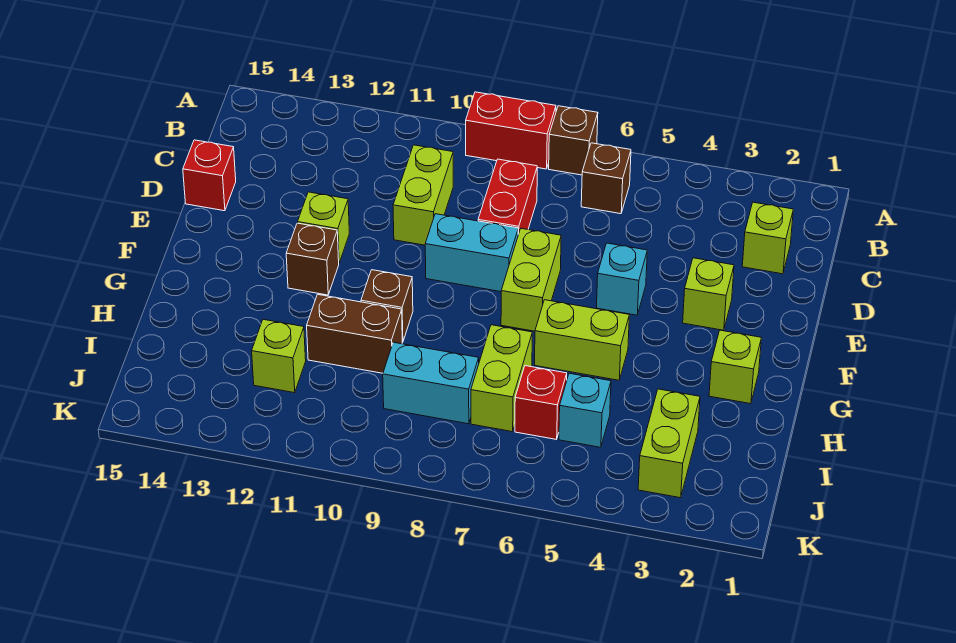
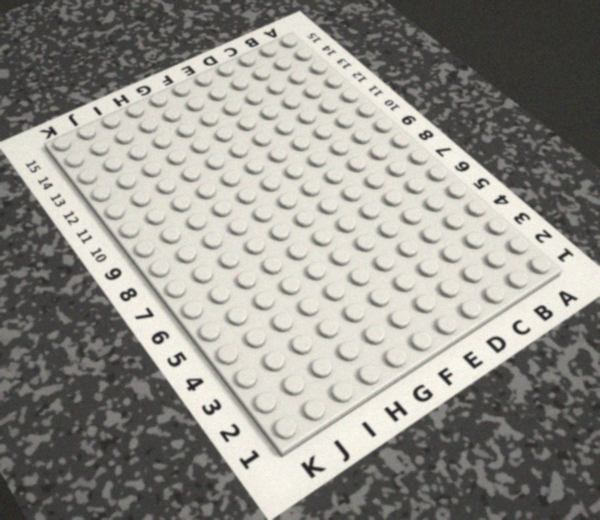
none -> brown brick A7 level 1
none -> red brick A8:A9 level 1
none -> brown brick B6 level 1

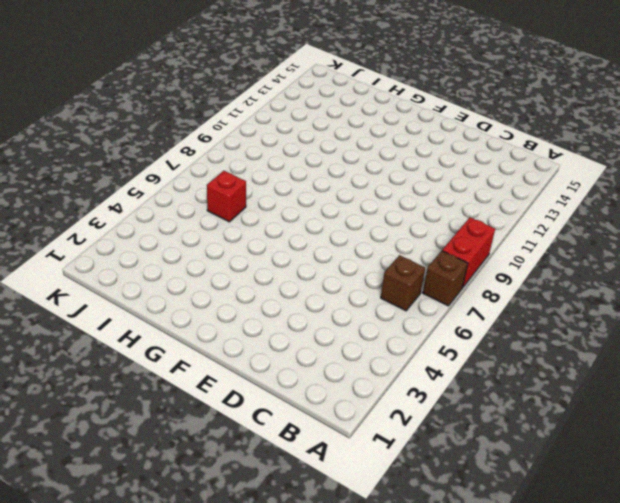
none -> lime brick C2 level 1
none -> red brick C8:D8 level 1
none -> lime brick C10:D10 level 1

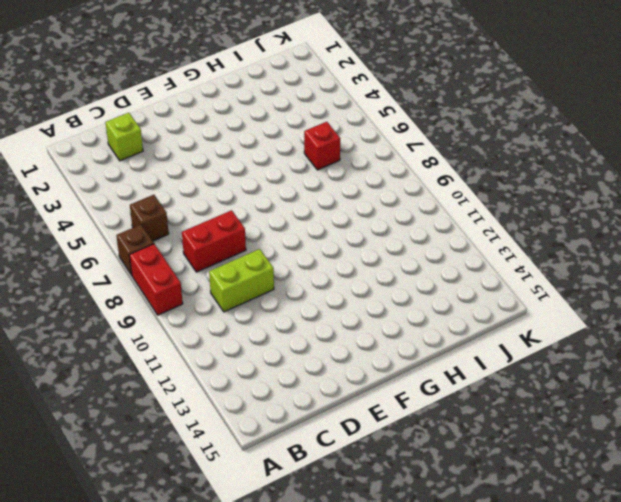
none -> red brick D15 level 1
none -> lime brick E3 level 1
none -> cyan brick E5 level 1

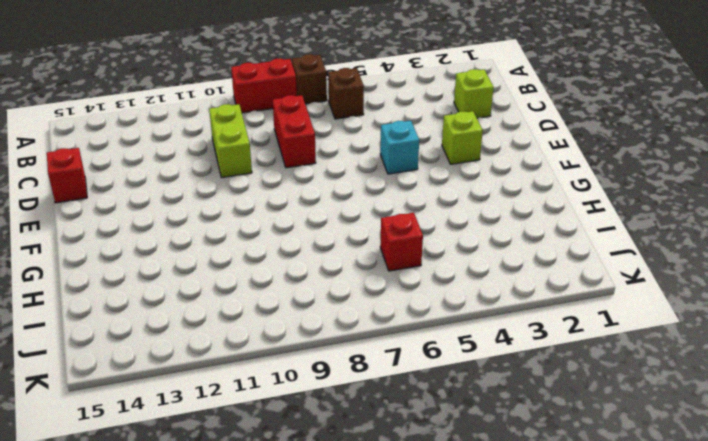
none -> lime brick E7:F7 level 1
none -> cyan brick E8:E9 level 1
none -> lime brick E12 level 1

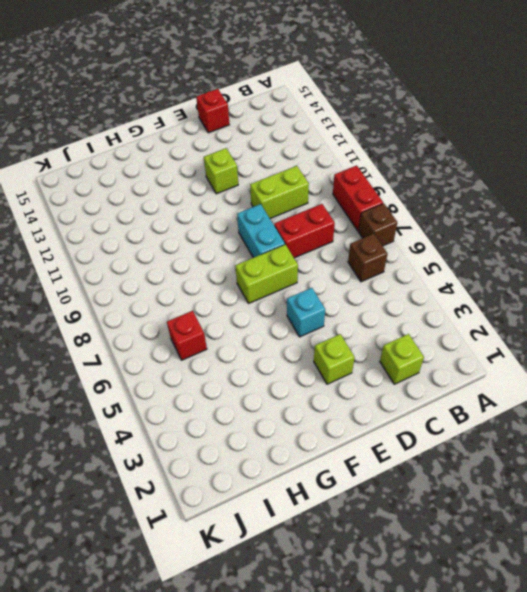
none -> brown brick F12 level 1
none -> lime brick G2 level 1
none -> lime brick G5:G6 level 1

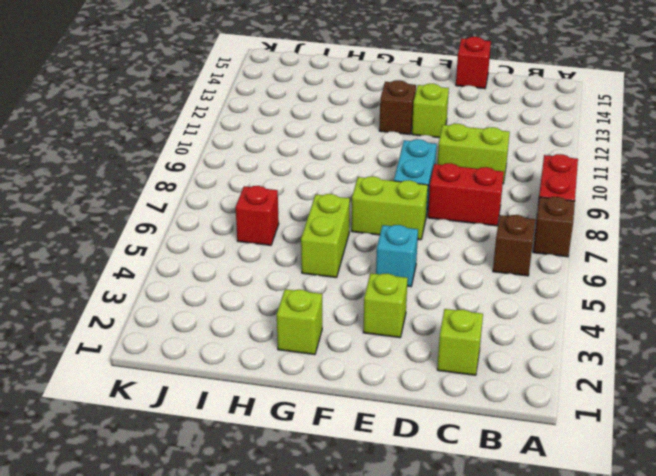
none -> brown brick G10 level 1
none -> lime brick H7:I7 level 1
none -> brown brick H10:H11 level 1

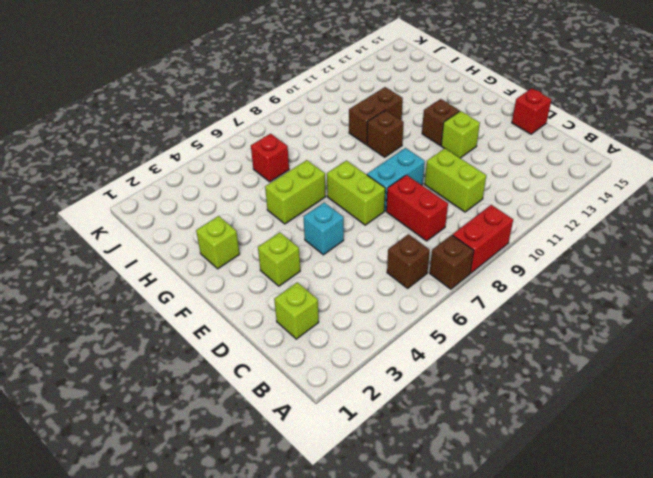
none -> lime brick H7:I7 level 1
none -> lime brick I3:J3 level 1
none -> cyan brick I5 level 1

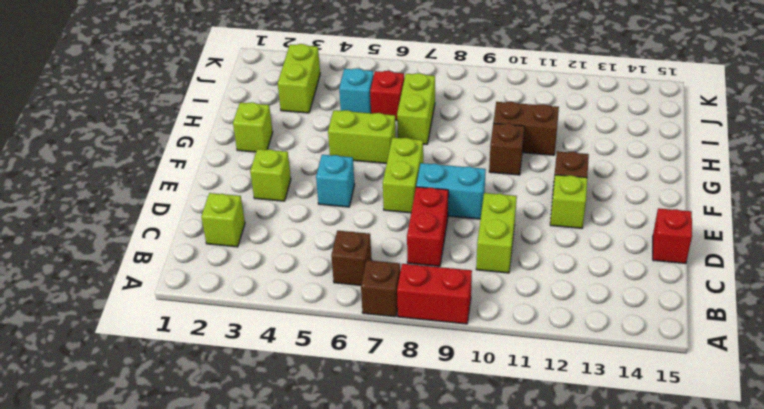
none -> cyan brick I8:I9 level 1
none -> lime brick I12 level 1

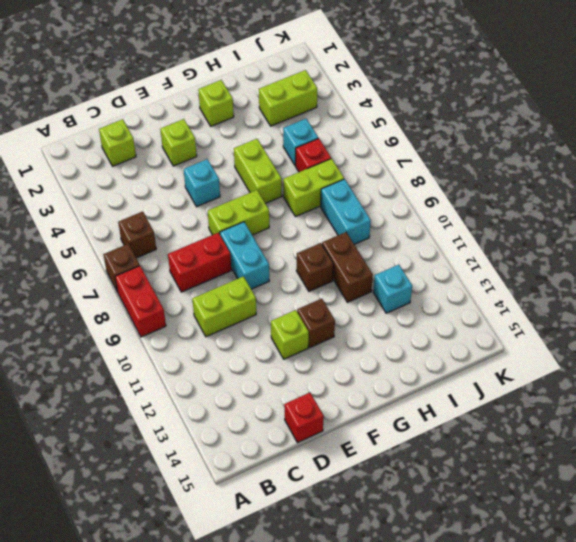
cyan brick I12 level 1 -> lime brick I12 level 1

